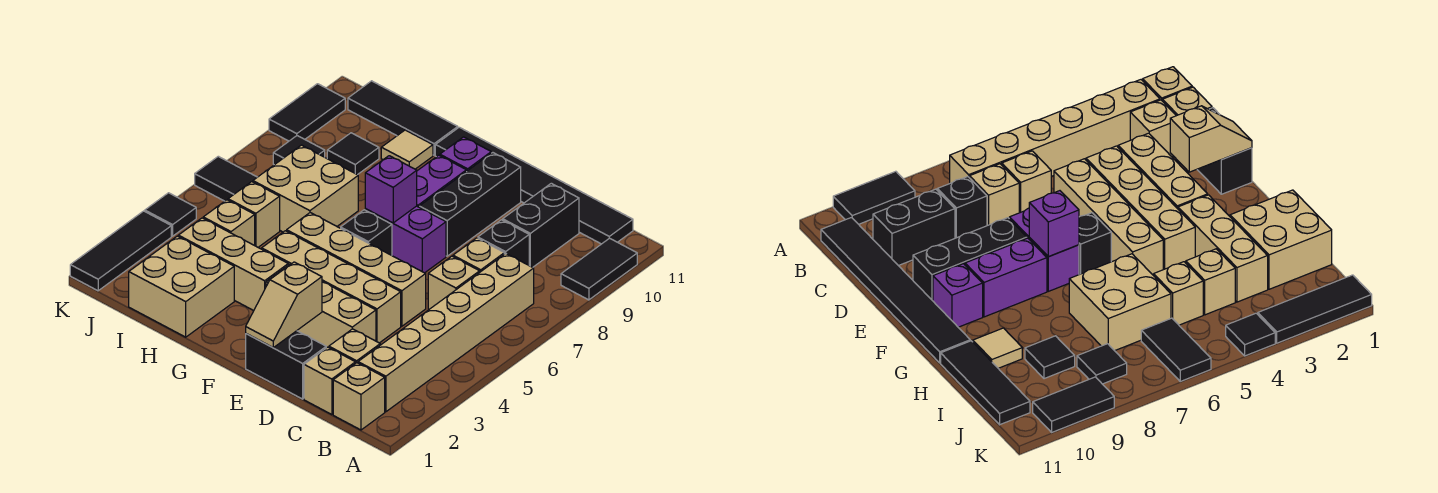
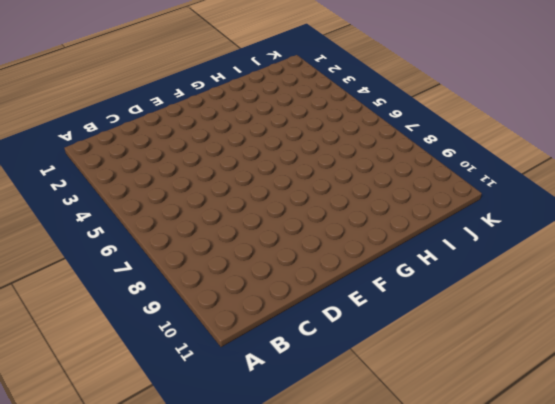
none -> black tile A9:A10 level 1
none -> tan brick B1 level 1
none -> tan brick B2:B7 level 1
none -> black tile B11:G11 level 1

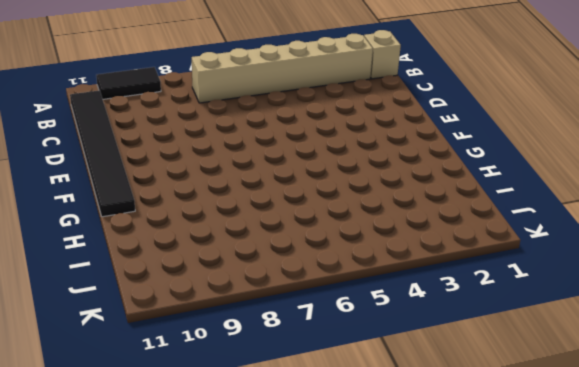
none -> tan brick C1 level 1
none -> tan brick C2 level 1
none -> tan brick C6 level 1
none -> tan brick C7 level 1

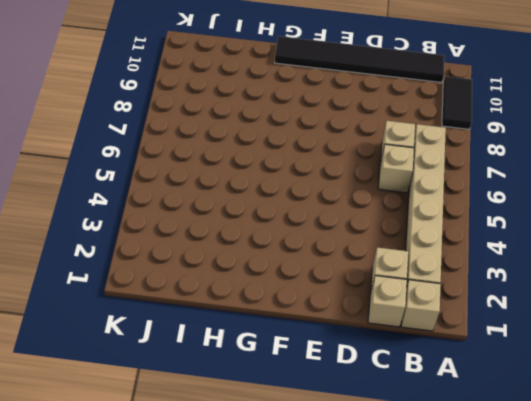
none -> black brick C8 level 1
none -> black brick C9:C10 level 1
none -> black brick D1:E1 level 1
none -> tan brick D3:F3 level 1

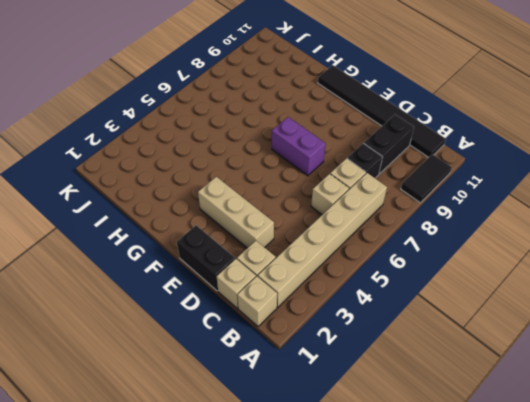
none -> tan brick D4:G4 level 1
none -> tan brick D5:G5 level 1
none -> black brick E8:E10 level 1
none -> black brick F6 level 1

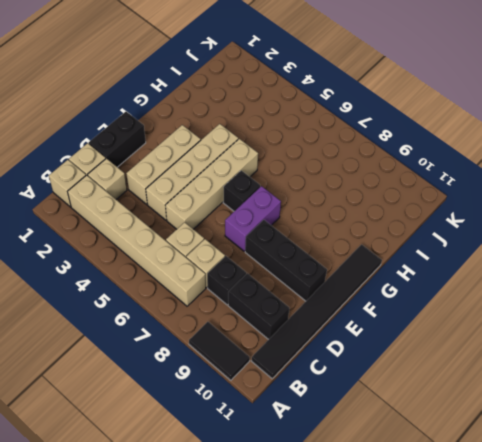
none -> purple brick F8:F9 level 1
none -> purple brick F10 level 1
none -> tan brick G3:I3 level 1
none -> tan brick H1:I2 level 1

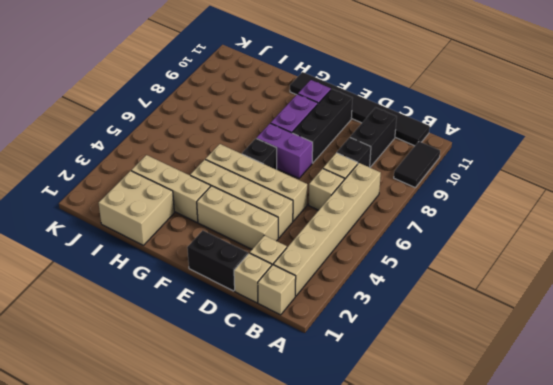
none -> tan brick H6:I7 level 1
none -> tan tile H10 level 1
none -> black tile H11:J11 level 1
none -> tan brick I4 level 1

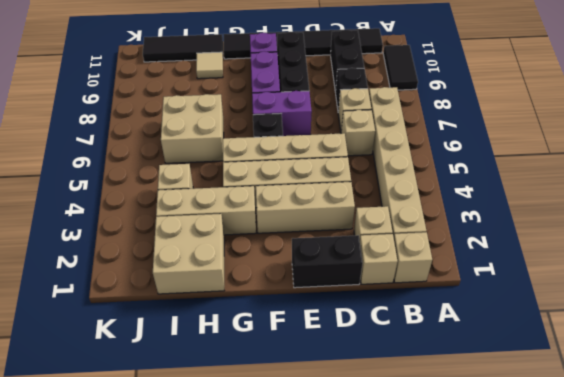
none -> tan brick I5 level 1
none -> black tile I9 level 1
none -> black tile J6:K6 level 1
none -> black tile J8 level 1

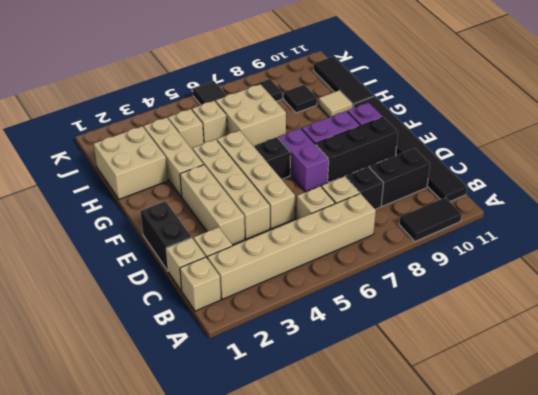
none -> black tile K1:K3 level 1
none -> black tile K4 level 1
none -> black tile K9:K10 level 1
none -> tan slope E1:E2 level 2 top 2

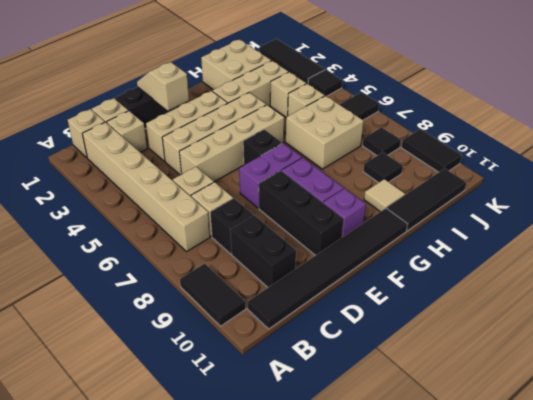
none -> purple brick F7 level 2

